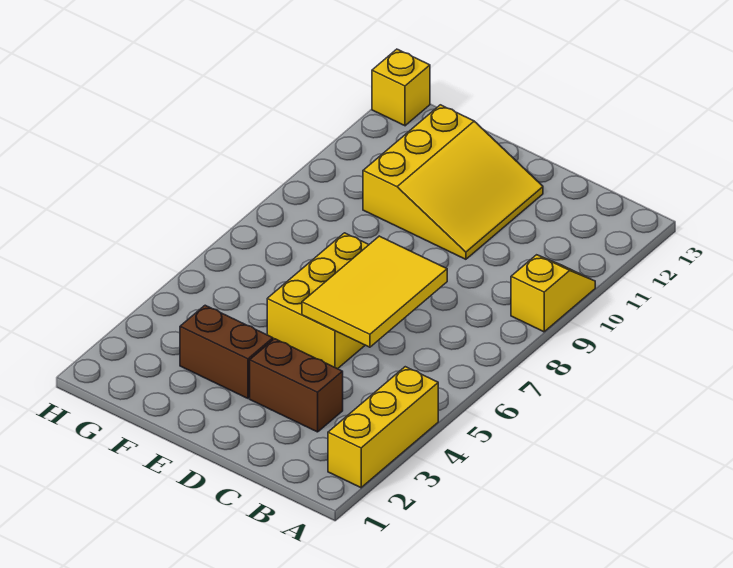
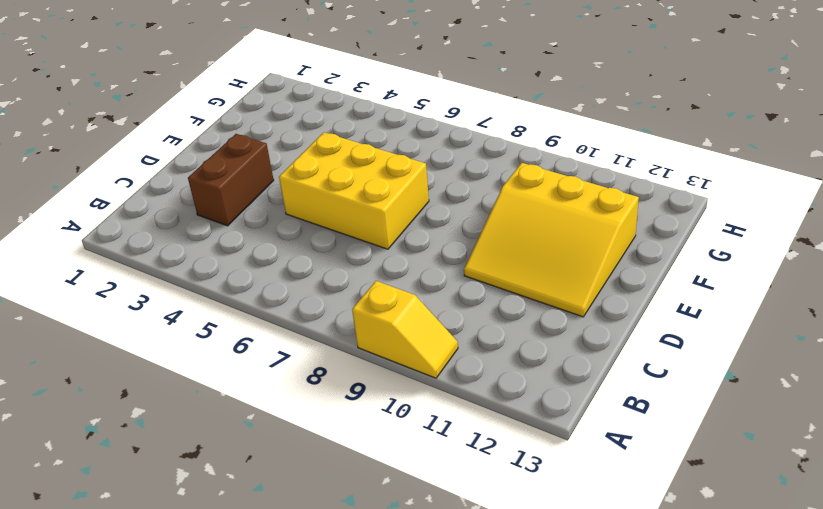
none -> yellow brick A2:A4 level 1
none -> brown brick E3:F3 level 1

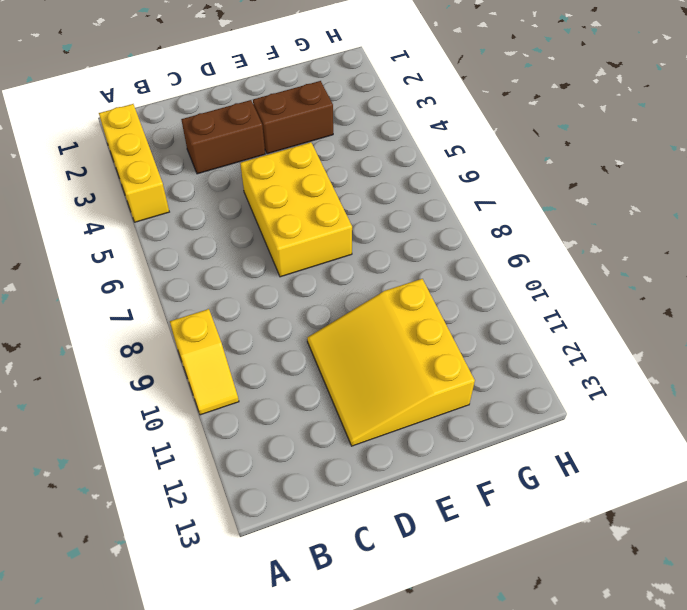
none -> yellow brick H13 level 1
none -> yellow tile C5:D7 level 2

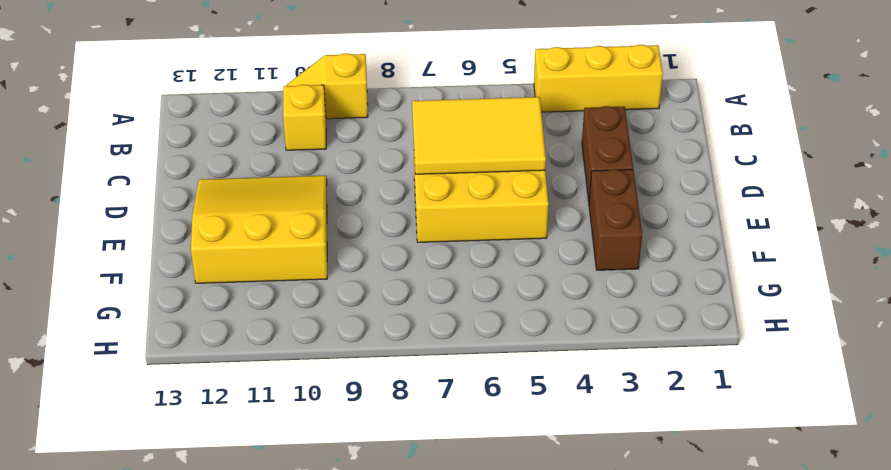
yellow brick B10 level 1 -> yellow brick H13 level 1

